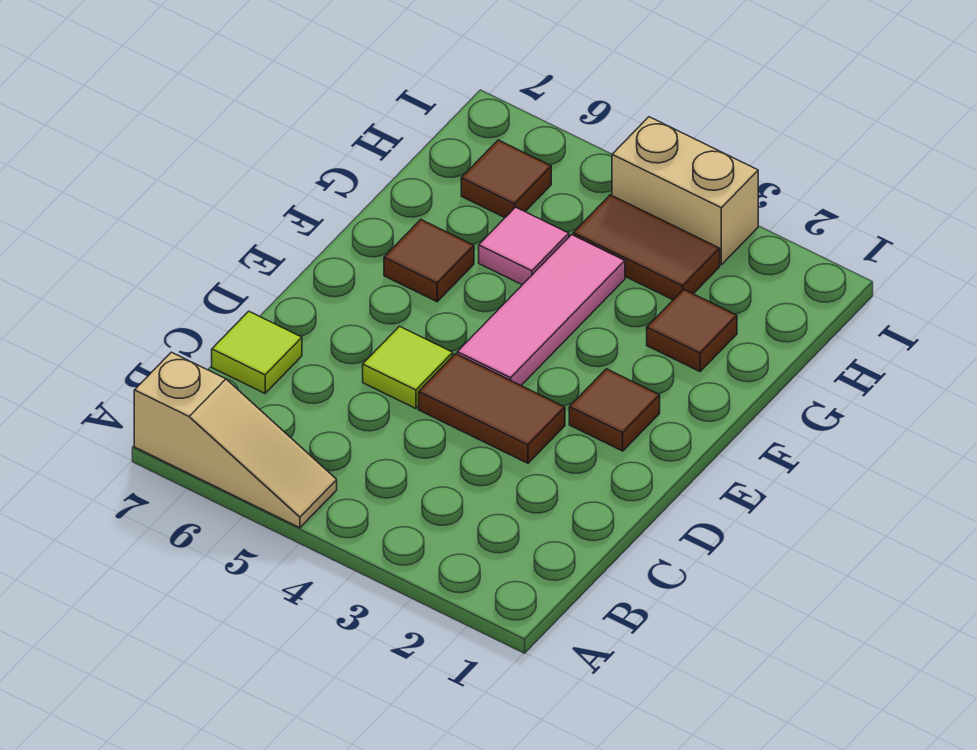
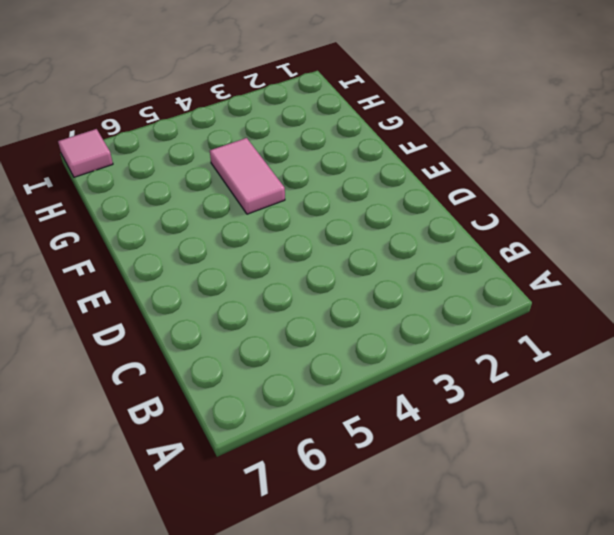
pink tile F4:G4 level 1 -> pink tile E4:G4 level 1
pink tile I7 level 1 -> pink tile G5 level 1
none -> tan slope A5:A7 level 1 top 7
none -> lime tile C7 level 1
none -> brown tile D3:D4 level 1

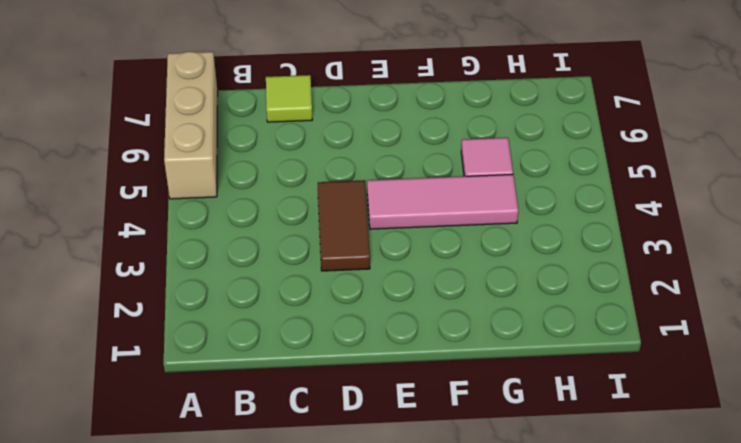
tan brick A5:A7 level 1 -> tan slope A5:A7 level 1 top 7
none -> lime tile D5 level 1
none -> brown tile E2 level 1
none -> brown tile F6 level 1

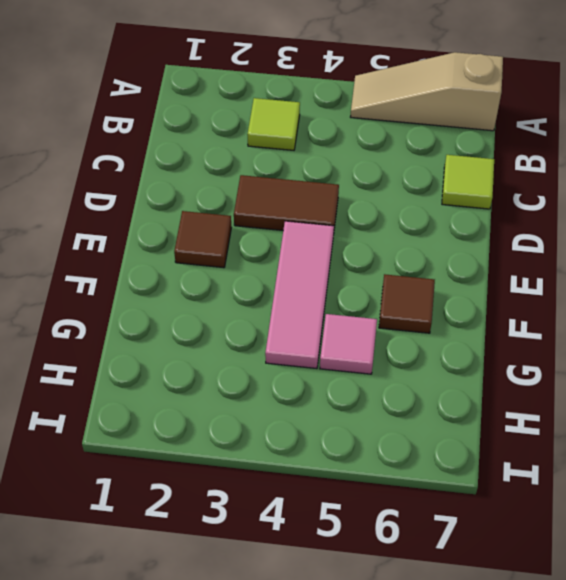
lime tile B3 level 1 -> lime tile D5 level 1
none -> brown tile G2 level 1
none -> brown tile H3:H4 level 1
none -> brown tile H6 level 1

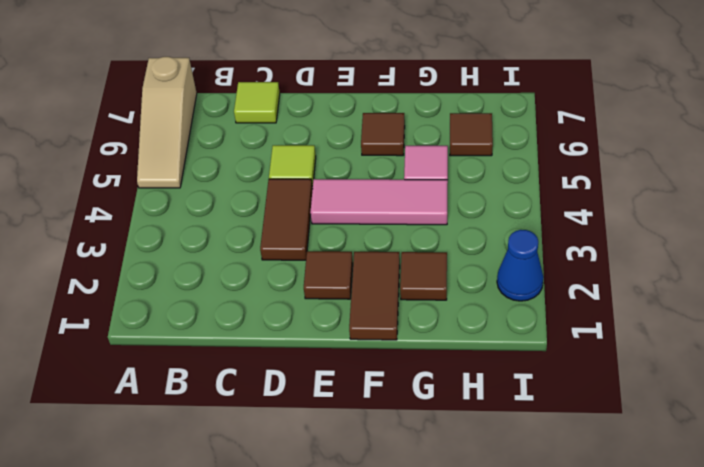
brown tile F1:F2 level 1 -> brown tile H3:H4 level 1
blue cone I2 level 1 -> none
none -> tan brick I3:I4 level 1

